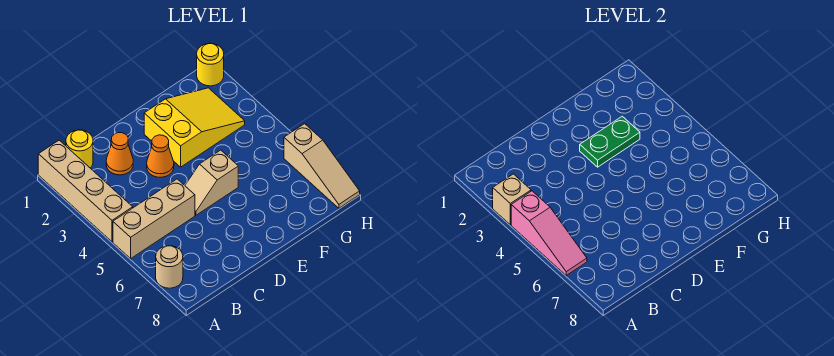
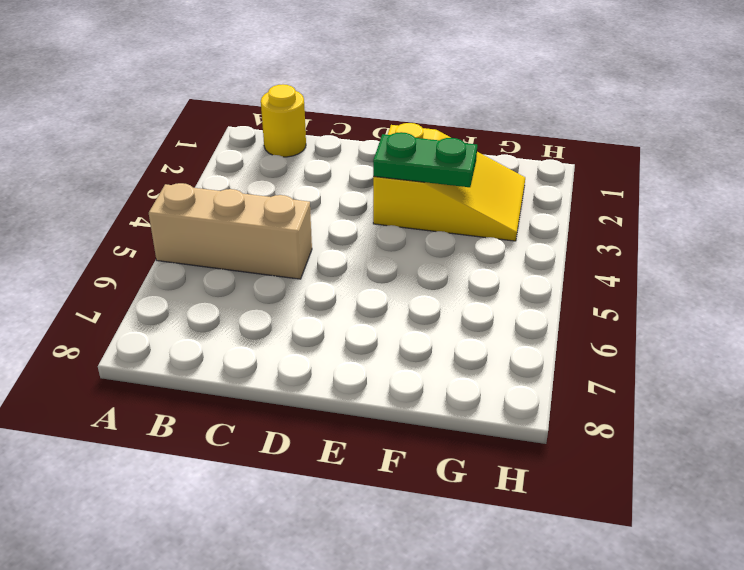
none -> tan brick A1:A4 level 1
none -> tan round brick A7 level 1
none -> orange cone C2 level 1

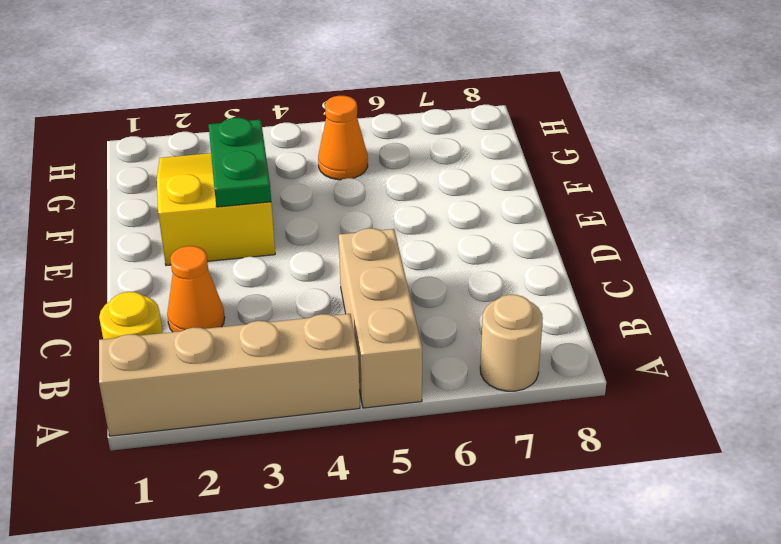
orange cone G5 level 1 -> orange cone D3 level 1
none -> tan slope D5:E5 level 1 top E
none -> yellow round brick H1 level 1
none -> tan slope H6:H8 level 1 top 6

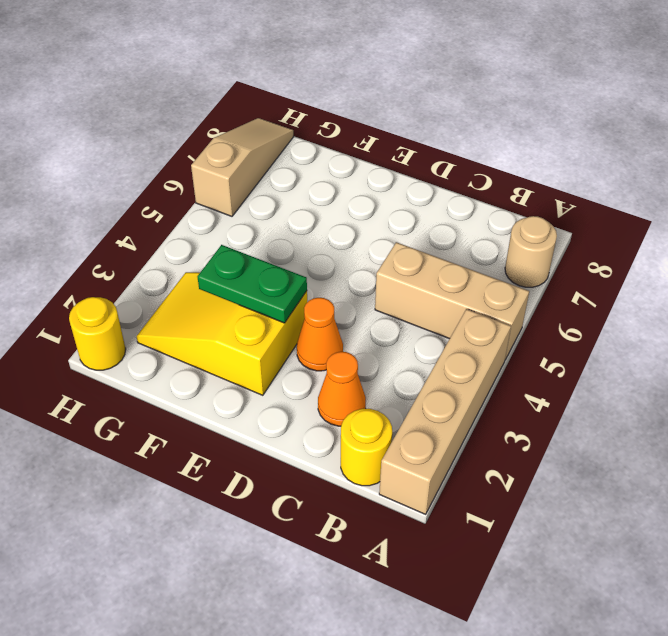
none -> tan slope D5:E5 level 1 top E
none -> tan brick A3 level 2
none -> pink slope A4:A6 level 2 top 4

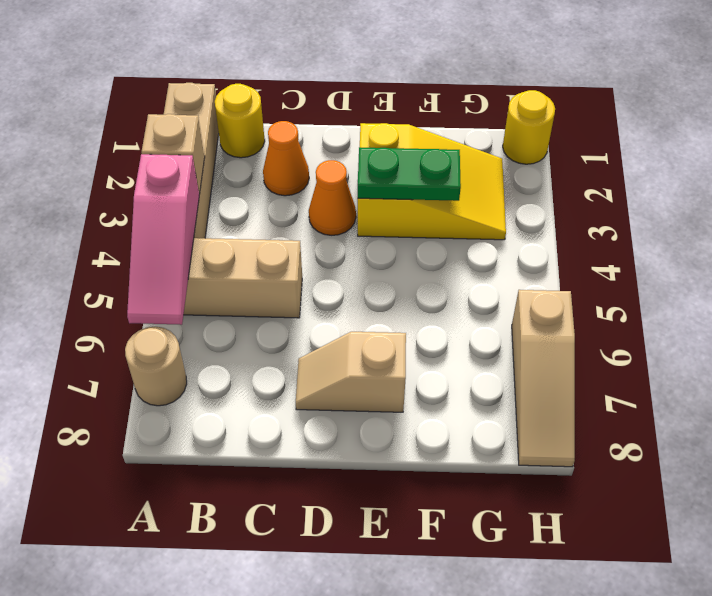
tan slope D7:E7 level 1 top E -> tan slope D5:E5 level 1 top E

